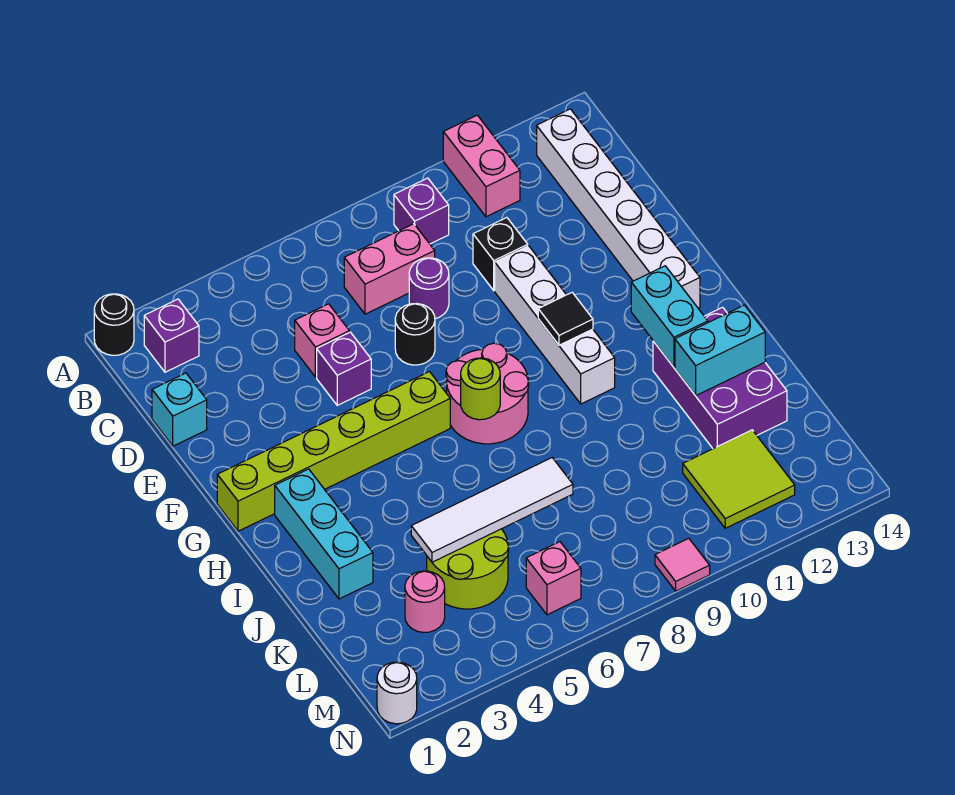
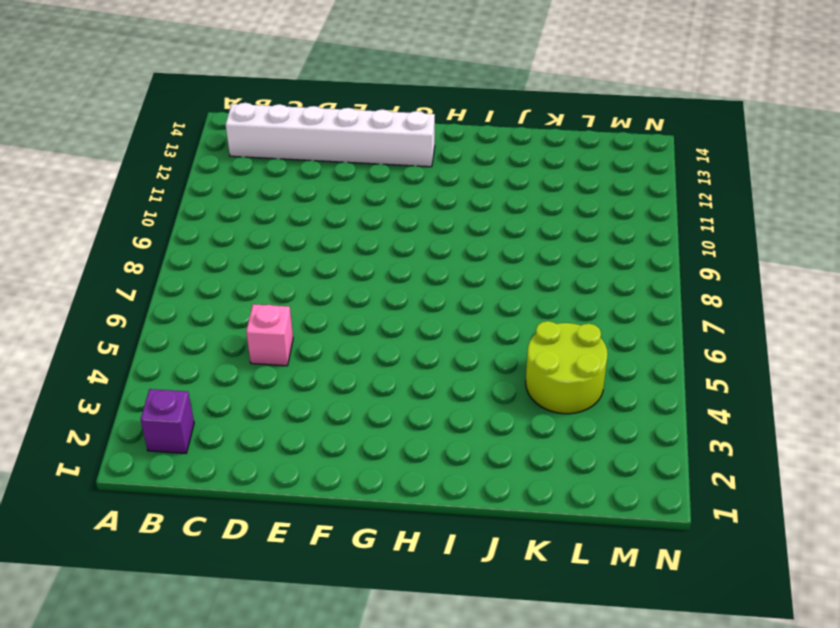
none -> black round brick A1 level 1
none -> pink brick A11:B11 level 1
none -> purple brick B9 level 1

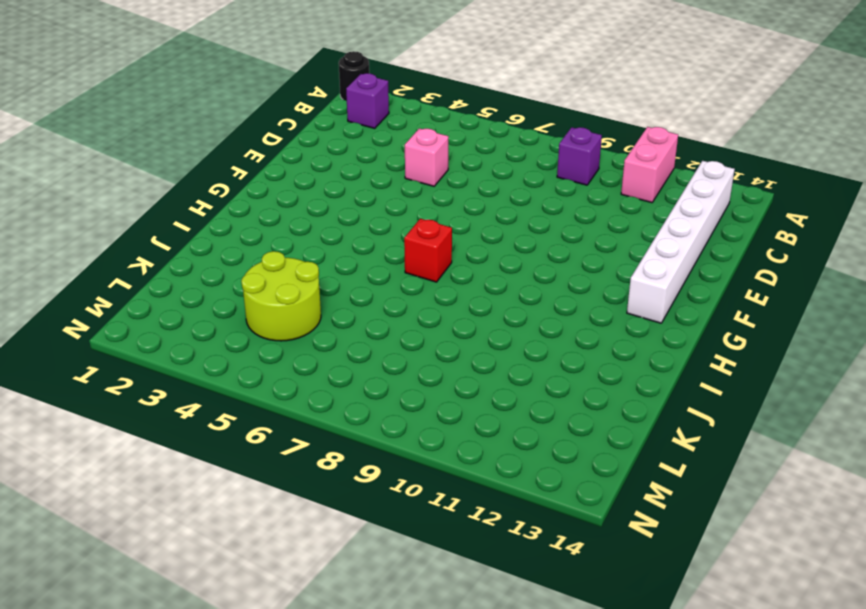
red brick H7 level 1 -> pink round brick G7:H8 level 1
none -> pink brick C7:C8 level 1
none -> cyan brick D1 level 1
none -> purple round brick D8 level 1

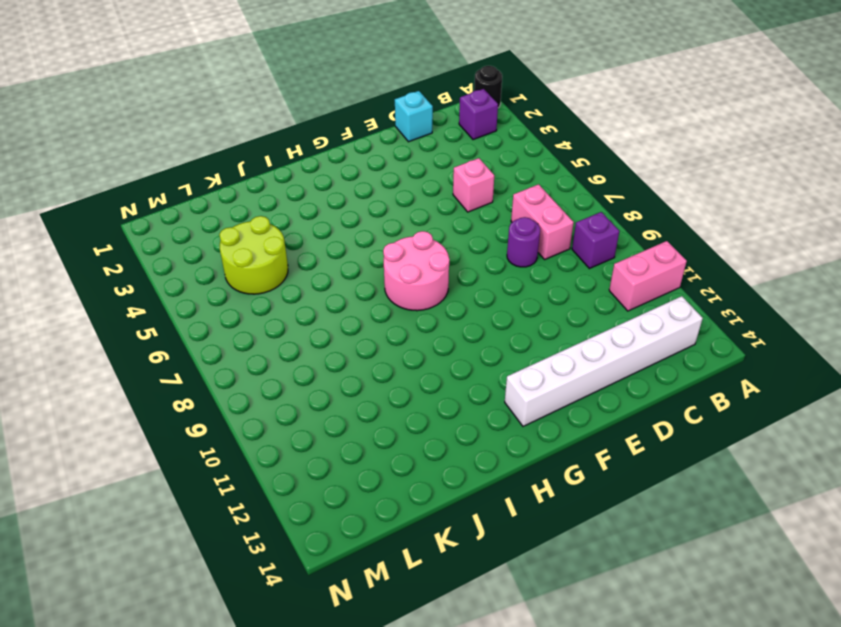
none -> black brick D10 level 1
none -> purple brick E5 level 1
none -> black round brick E7 level 1

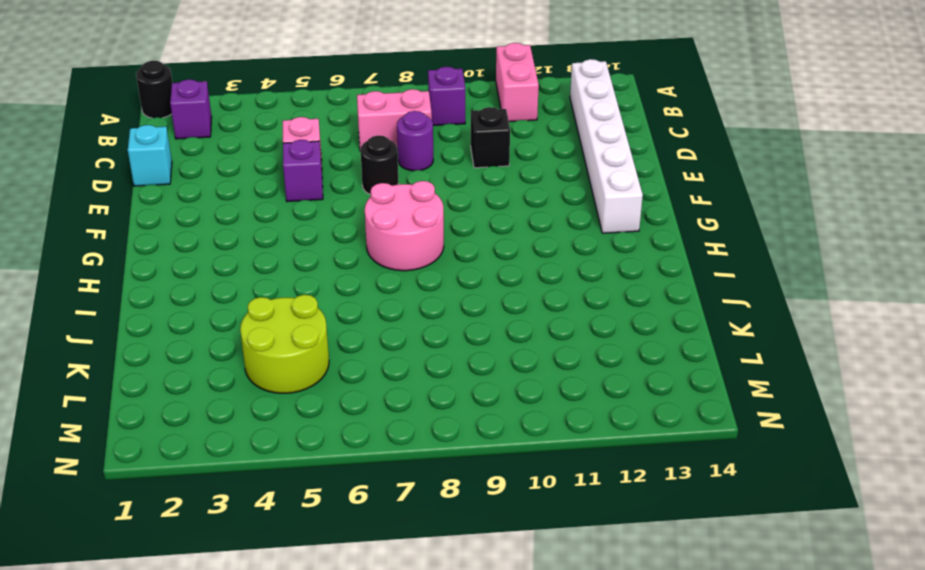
none -> white brick E10:H10 level 1
none -> lime brick G1:G6 level 1
none -> cyan brick H2:J2 level 1

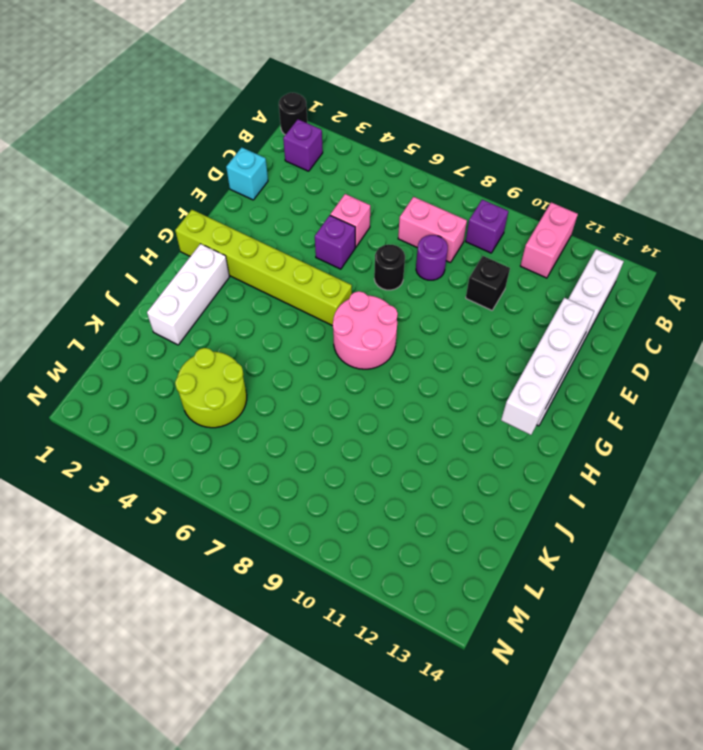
white brick E13:H13 level 2 -> white brick E10:H10 level 1
white brick H2:J2 level 1 -> cyan brick H2:J2 level 1
none -> purple brick I12:K13 level 1
none -> pink round brick L3 level 1
none -> lime tile L11:M12 level 1

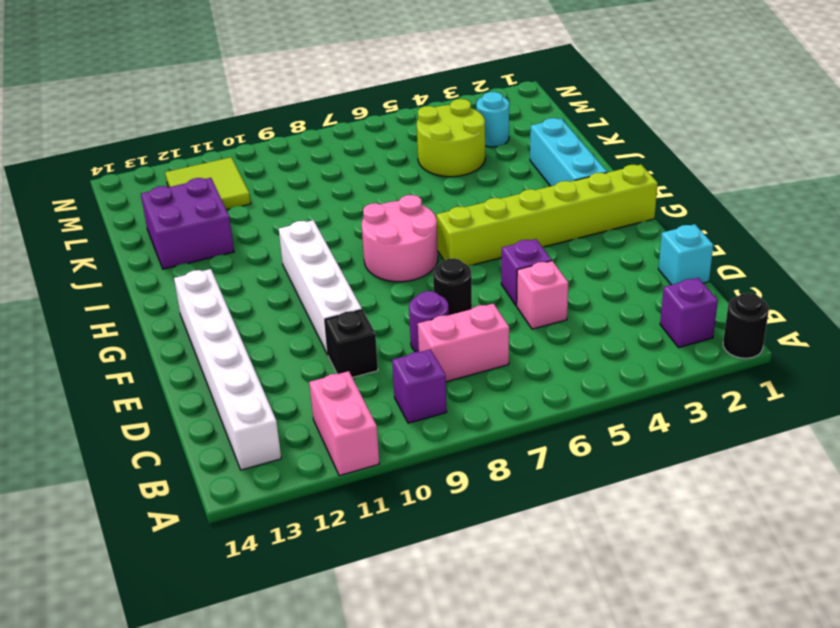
purple brick J12:K13 level 1 -> purple brick I12:K13 level 1
cyan round brick L3 level 1 -> pink round brick L3 level 1
none -> pink brick M6 level 1
none -> white round brick N1 level 1
none -> pink tile N9 level 1

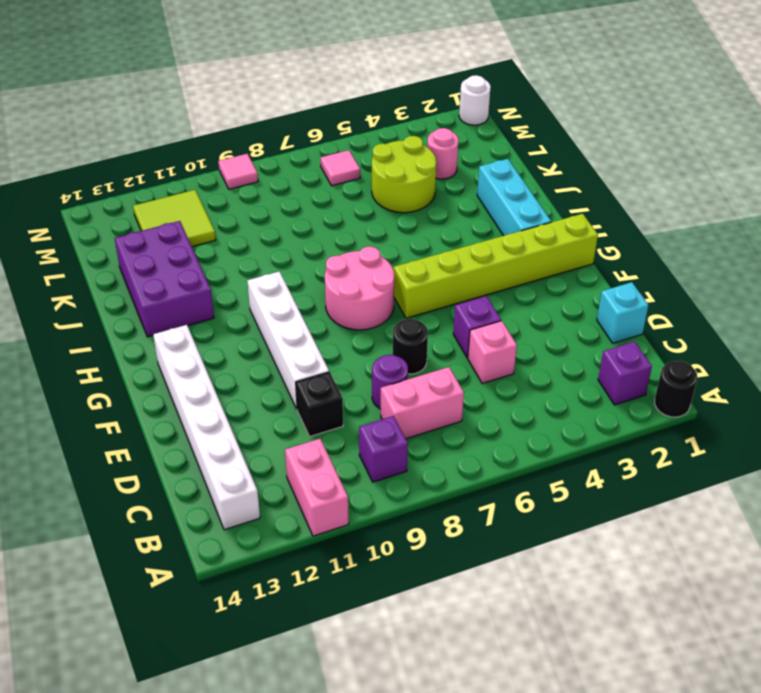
pink tile M6 level 1 -> pink brick M6 level 1
none -> black tile G10 level 2
none -> lime round brick H7 level 2
none -> cyan brick H12:I12 level 2

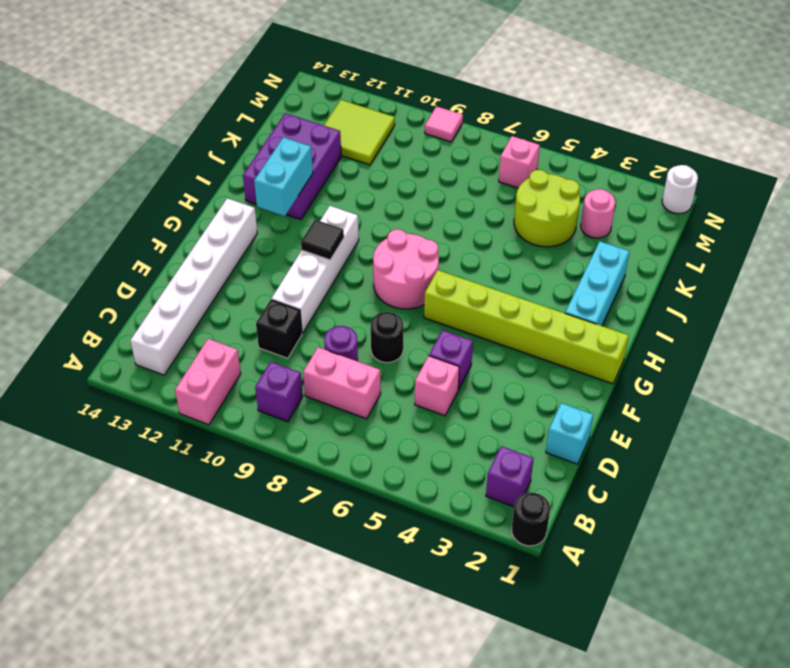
none -> lime round brick H7 level 2
none -> cyan brick J12:J13 level 2
none -> white tile K4:K7 level 2

